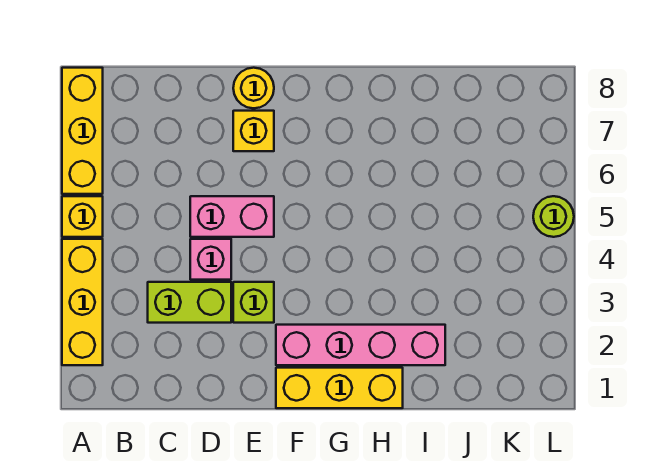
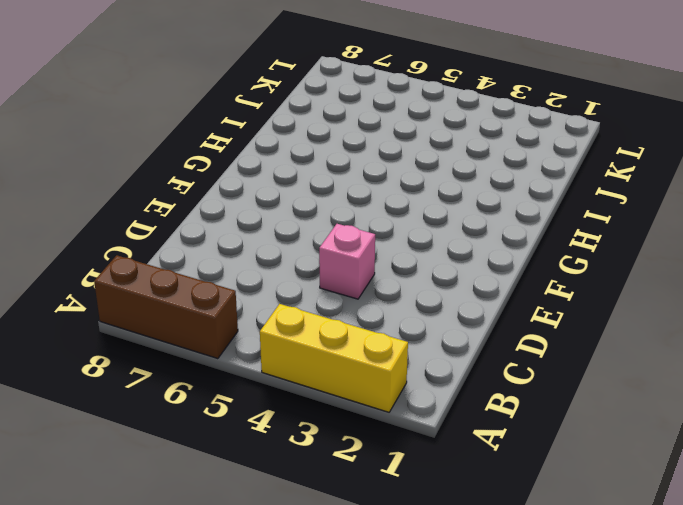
brown brick A6:A8 level 1 -> yellow brick A6:A8 level 1
none -> yellow brick A5 level 1
none -> lime brick C3:D3 level 1
none -> pink brick D5:E5 level 1

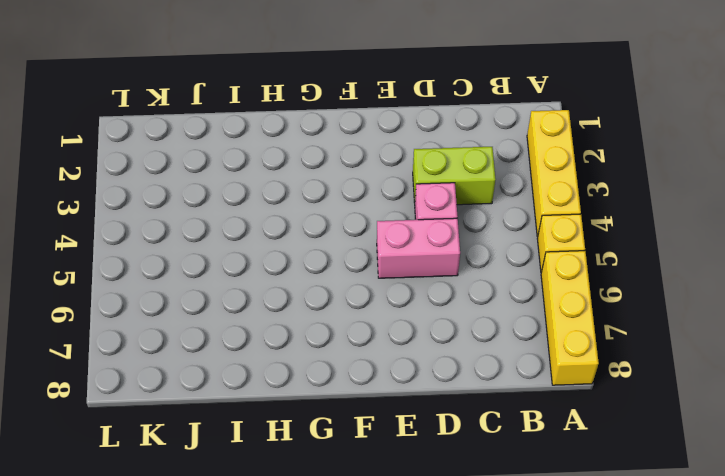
none -> lime brick E3 level 1
none -> yellow brick E7 level 1
none -> yellow round brick E8 level 1

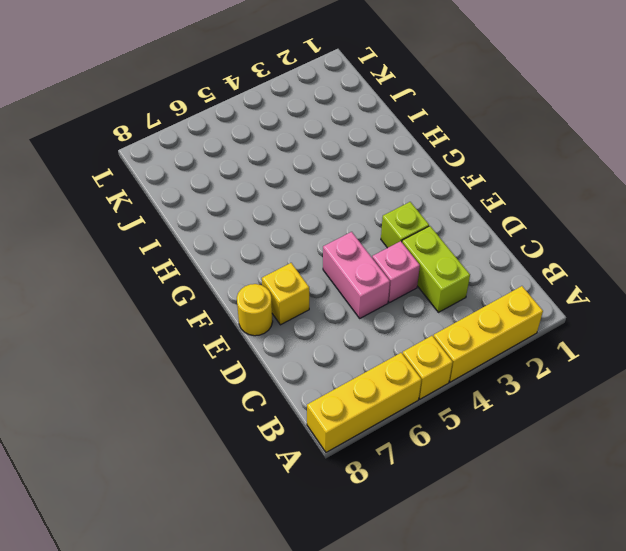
none -> yellow brick F1:H1 level 1
none -> pink brick F2:I2 level 1
none -> lime round brick L5 level 1

